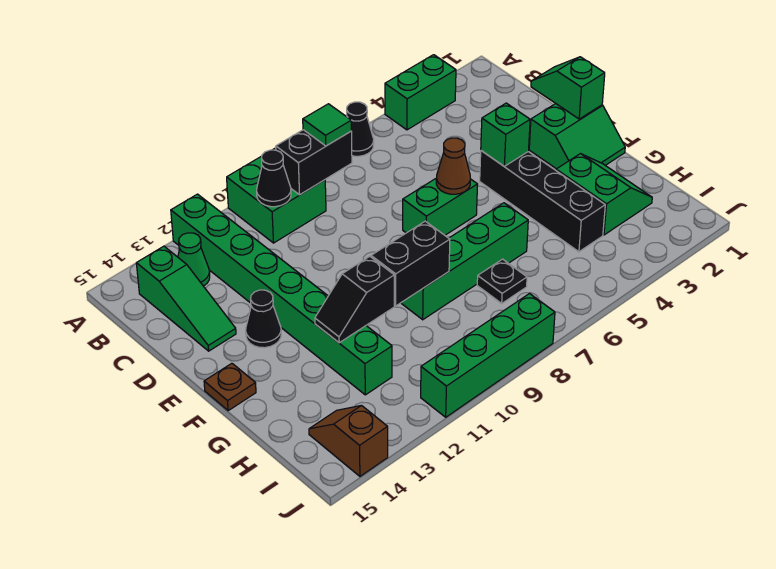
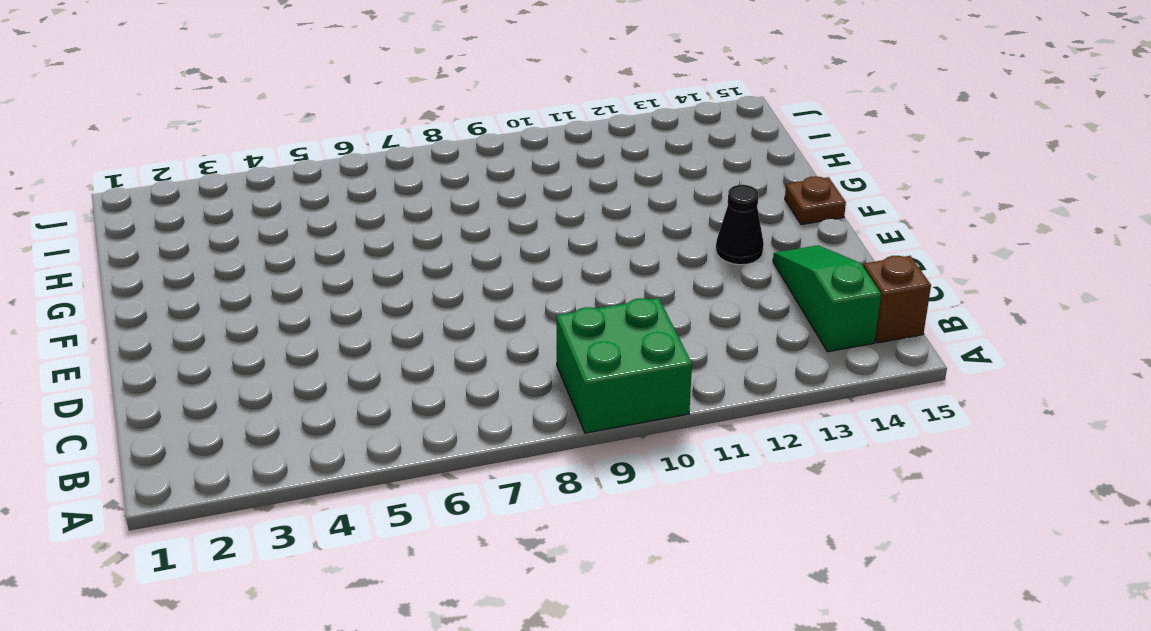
brown brick B15 level 1 -> none
none -> green brick A3:A4 level 1
none -> black cone A6 level 1
none -> green brick A12:H12 level 1

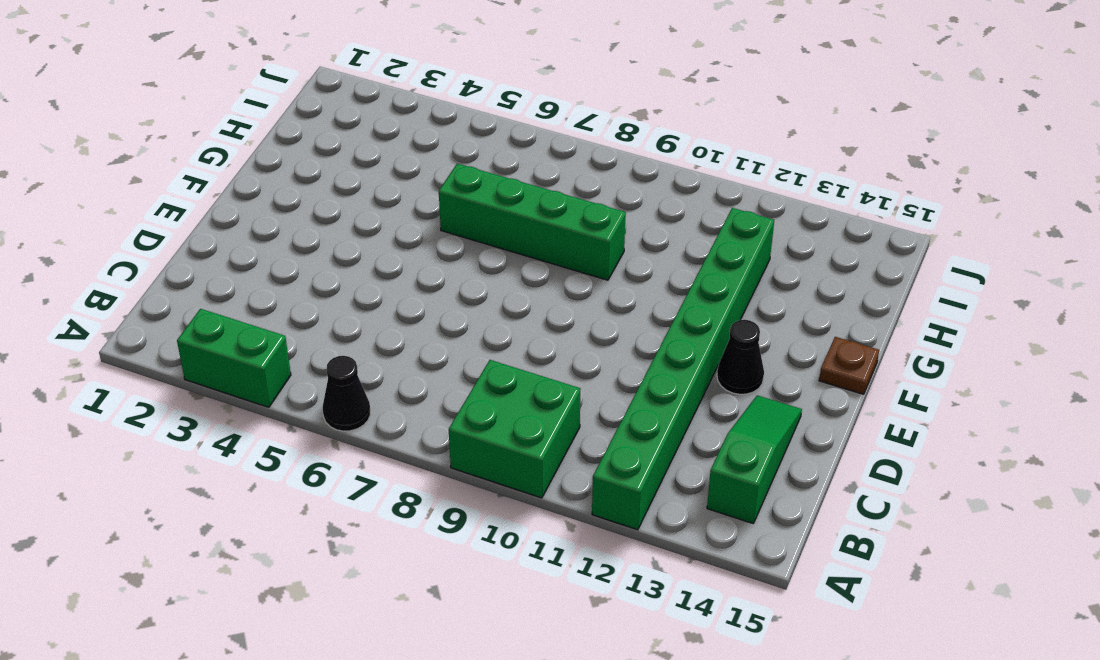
none -> green cone B13 level 1
none -> green slope E1:F2 level 1 top E
none -> black brick E4:H4 level 1

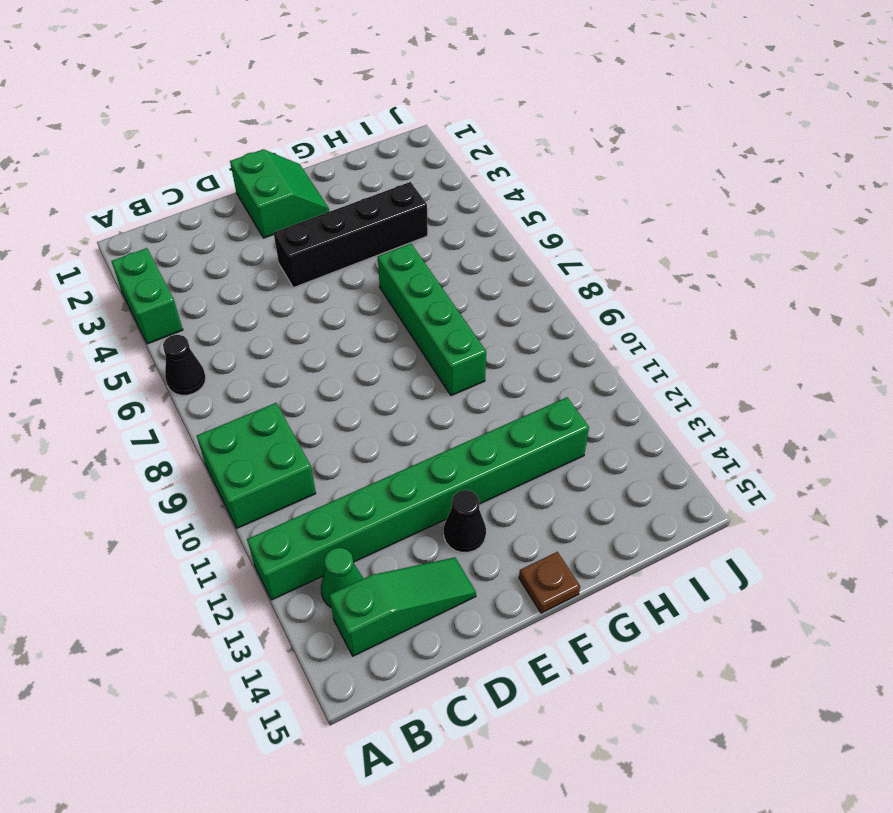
none -> green brick E6:E7 level 1
none -> green slope G2:H3 level 1 top 3
none -> black plate H7 level 1

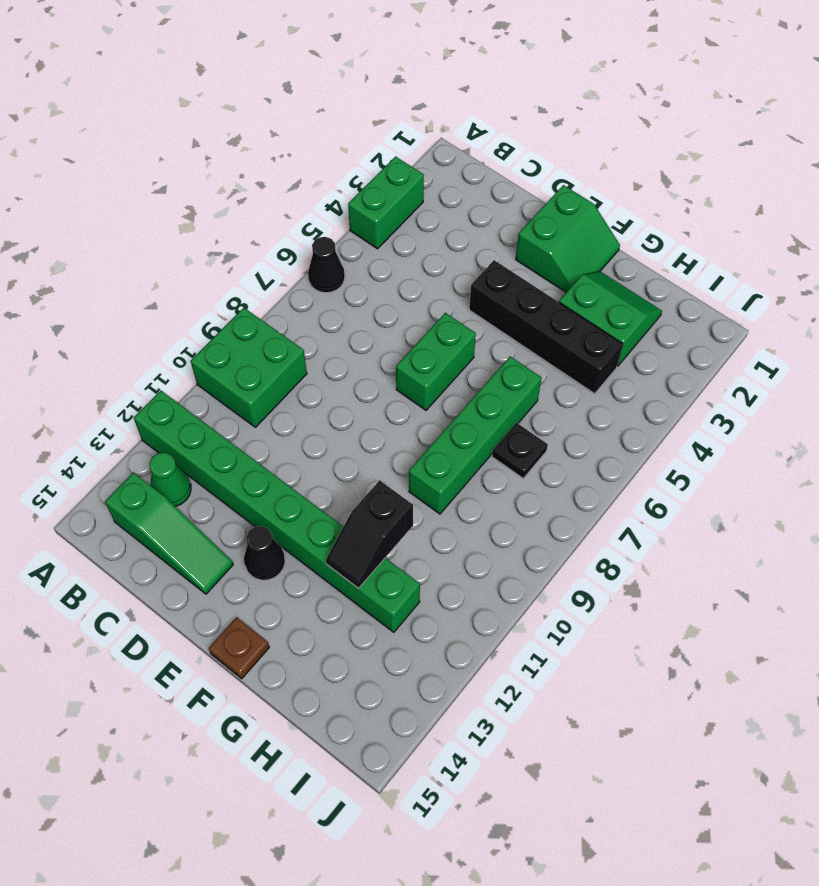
none -> brown slope I14:J14 level 1 top J
none -> green brick J8:J11 level 1
none -> black brick B8:B9 level 2

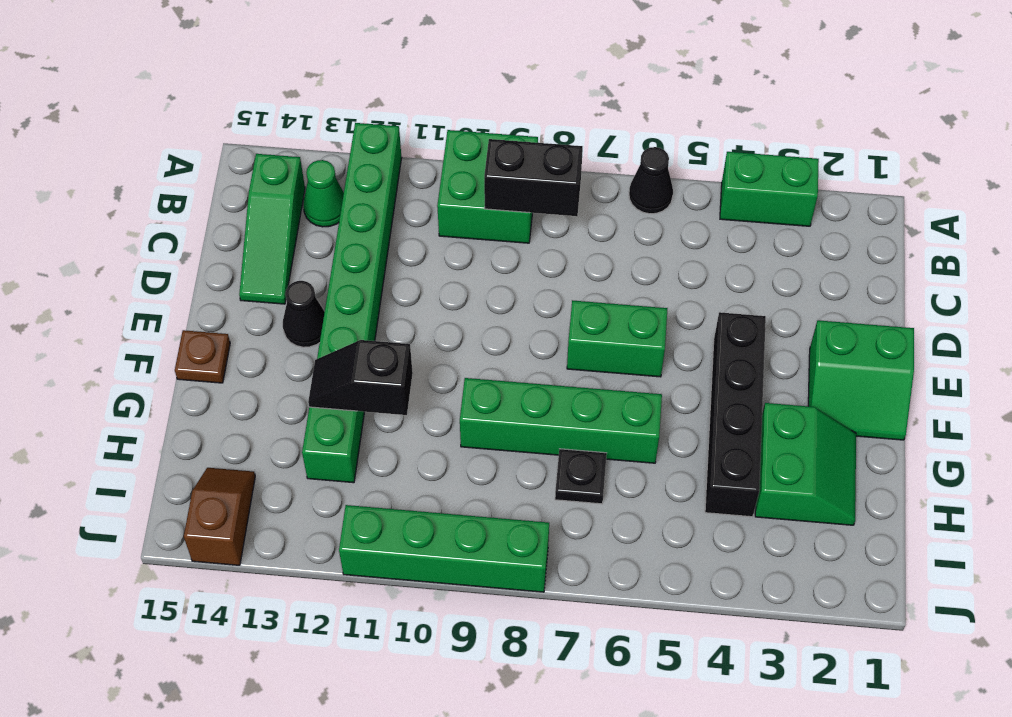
none -> black cone B10 level 2
none -> green slope D1:E1 level 2 top E
none -> green brick E4 level 2

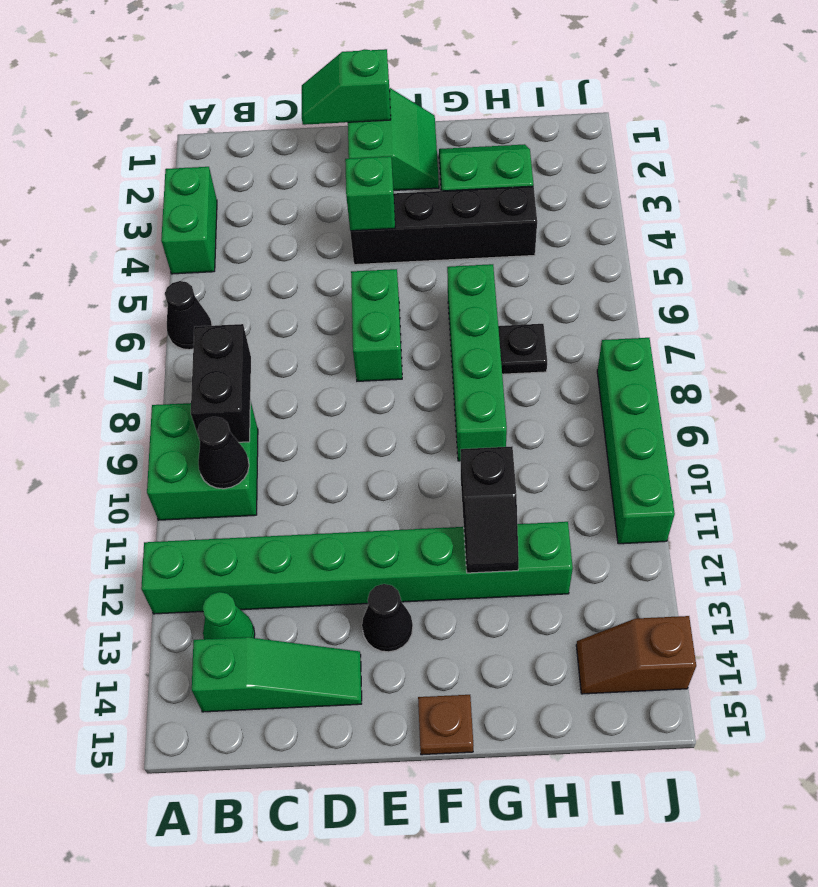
none -> brown cone E6 level 2
none -> black brick G9:G10 level 2
none -> green tile B8 level 3

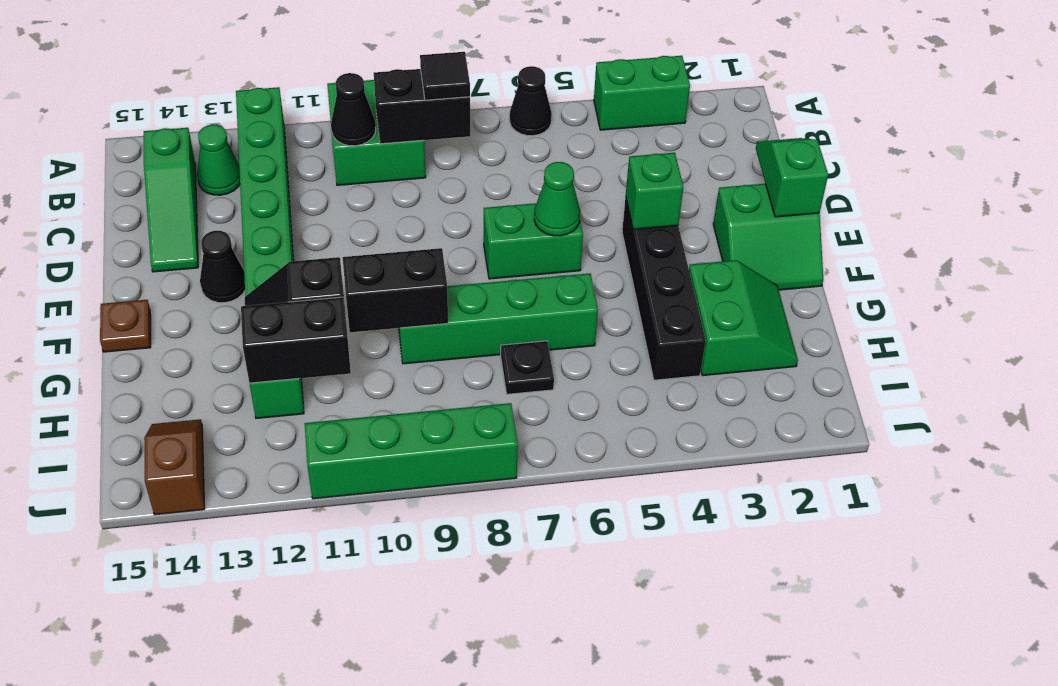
black tile B8 level 3 -> green tile B8 level 3
green cone E6 level 2 -> brown cone E6 level 2
black brick H11:H12 level 2 -> none

